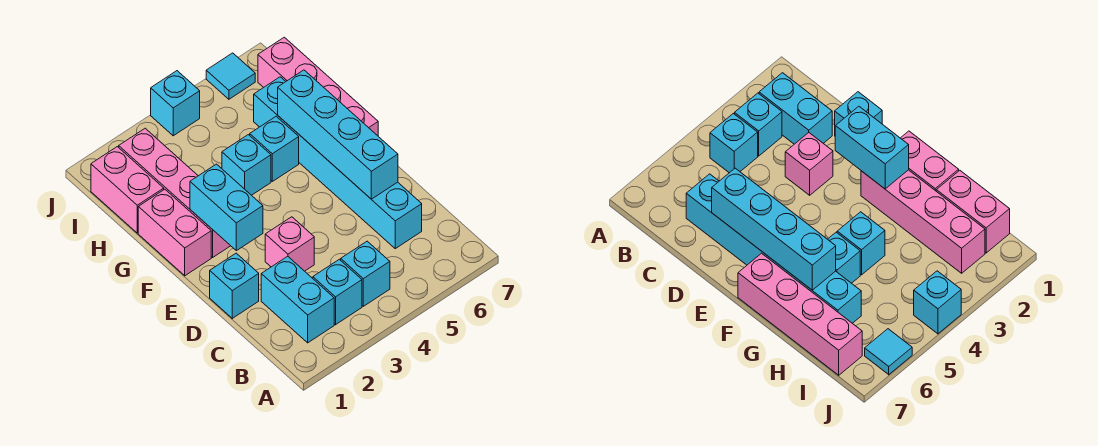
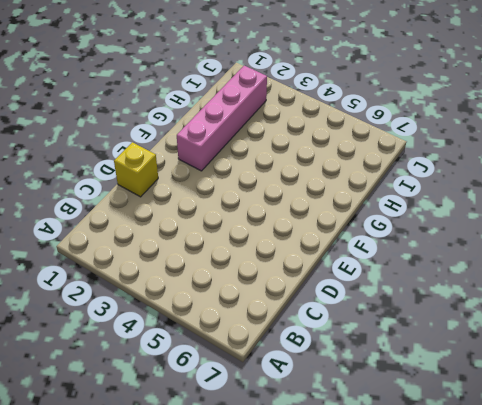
yellow brick D1 level 1 -> cyan brick D1 level 1
none -> cyan brick B2:C2 level 1
none -> cyan brick B3 level 1
none -> cyan brick B4 level 1

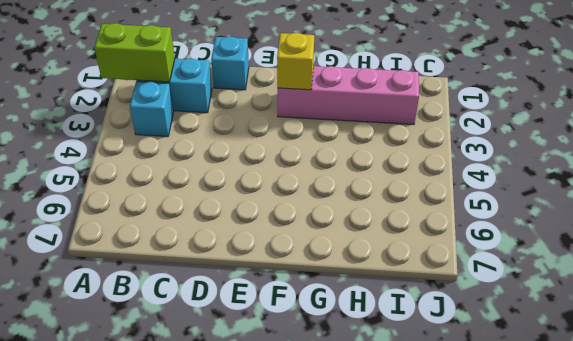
lime brick A2:B2 level 2 -> none
yellow brick F2 level 2 -> cyan brick E2:F2 level 2
none -> cyan brick B4 level 1
none -> cyan brick C6:H6 level 1
none -> pink brick D3 level 1

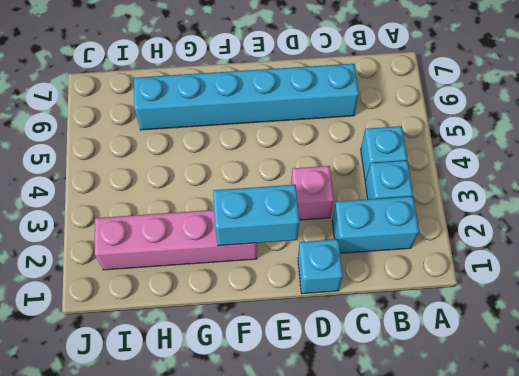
none -> pink brick F1:G1 level 1
none -> pink brick F7:I7 level 1
none -> cyan brick G4 level 1

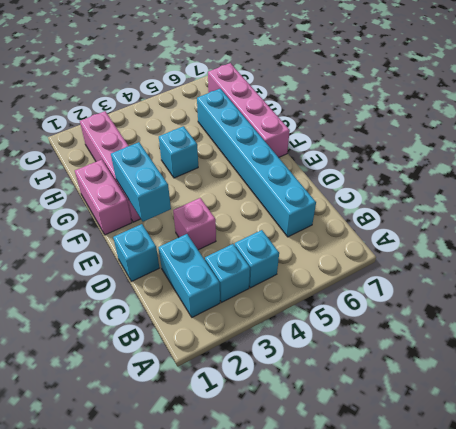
none -> cyan brick G5 level 1
none -> pink brick H1:I1 level 1
none -> cyan brick J4 level 1

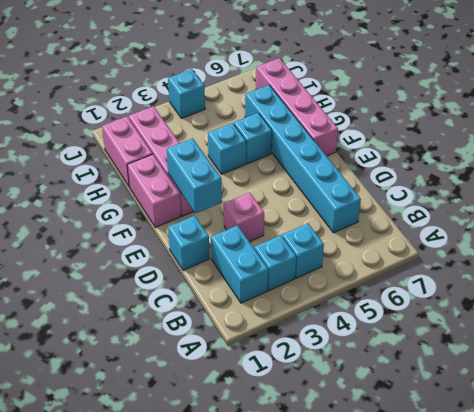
none -> cyan tile J6 level 1
none -> cyan brick D6:G6 level 2

